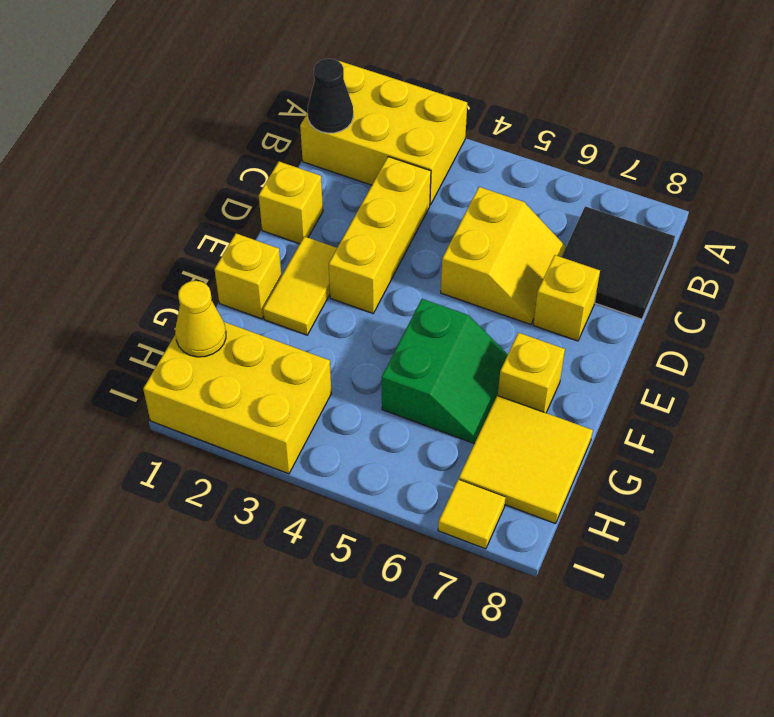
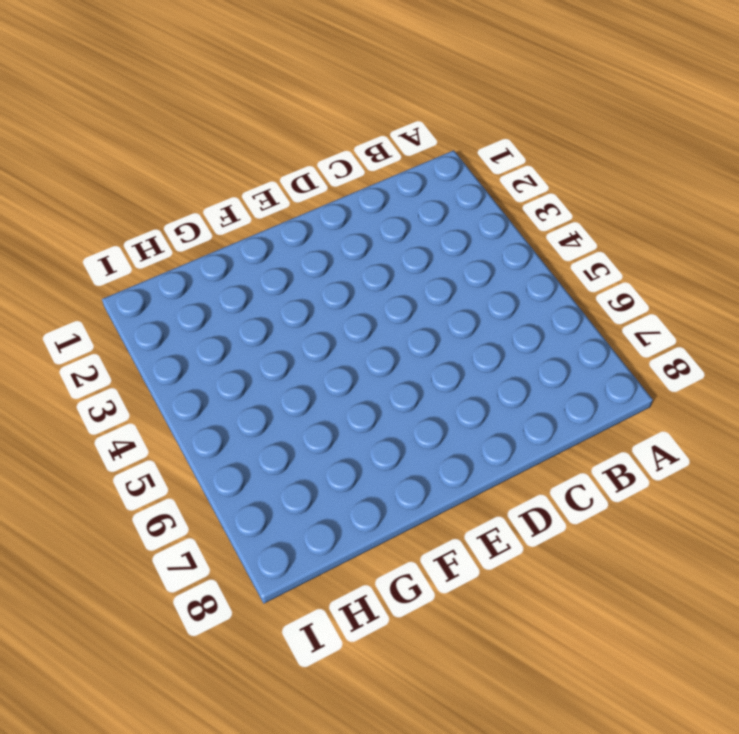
none -> yellow brick A1:B3 level 1
none -> black tile B7:C8 level 1
none -> yellow brick C3:E3 level 1

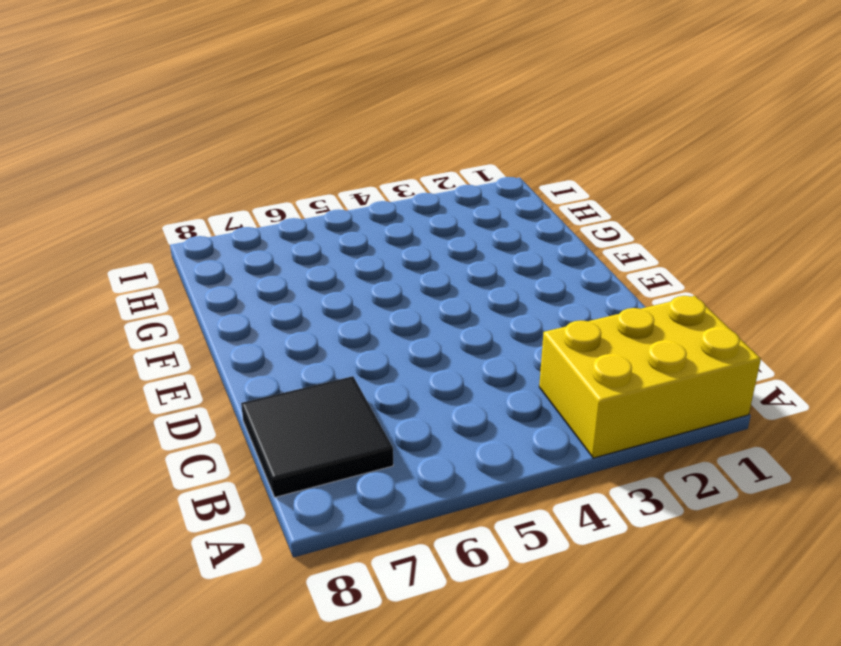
none -> yellow brick C3:E3 level 1
none -> yellow slope C5:D6 level 1 top 5
none -> yellow brick D1 level 1

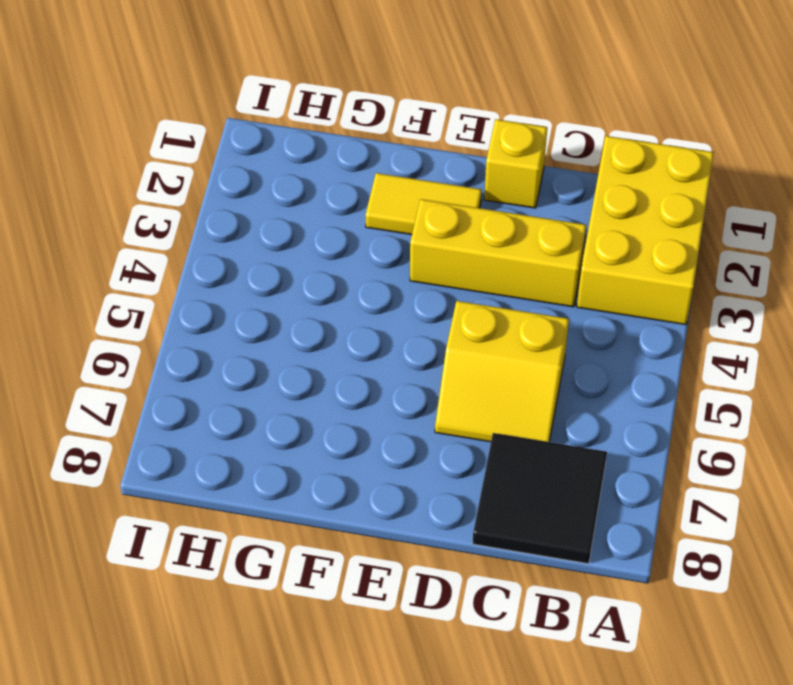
none -> yellow brick D7 level 1
none -> yellow brick F1 level 1
none -> green slope F5:G6 level 1 top 5

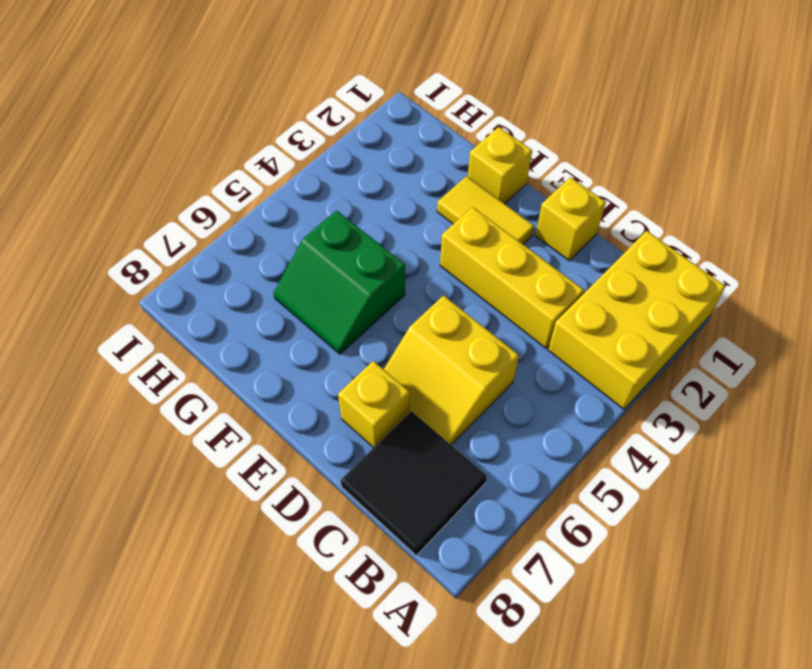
none -> yellow brick F7 level 1
none -> yellow tile G7:H8 level 1
none -> yellow brick H1:I3 level 1

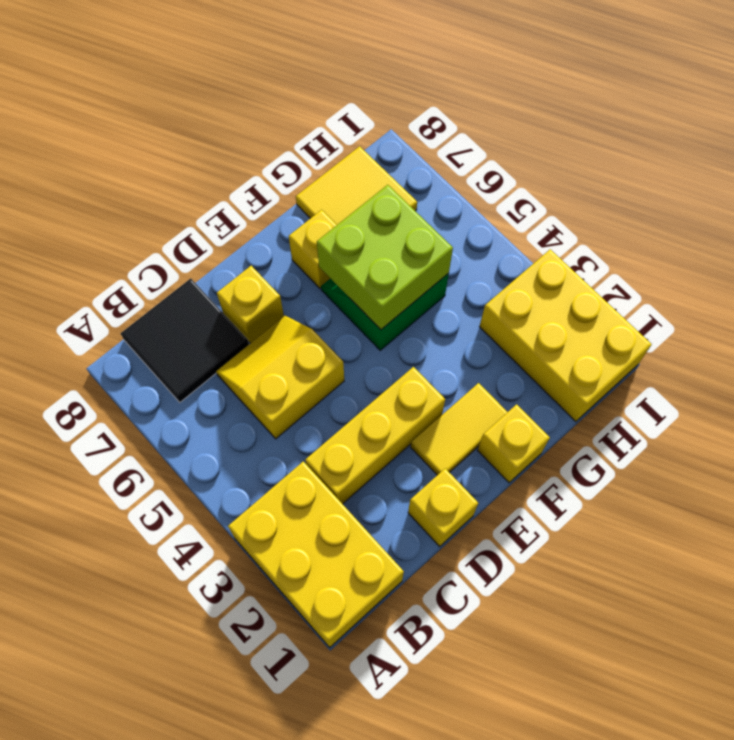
lime brick F5:G6 level 2 -> none
none -> yellow tile I7 level 1
none -> black cone B1 level 2
none -> yellow cone H1 level 2

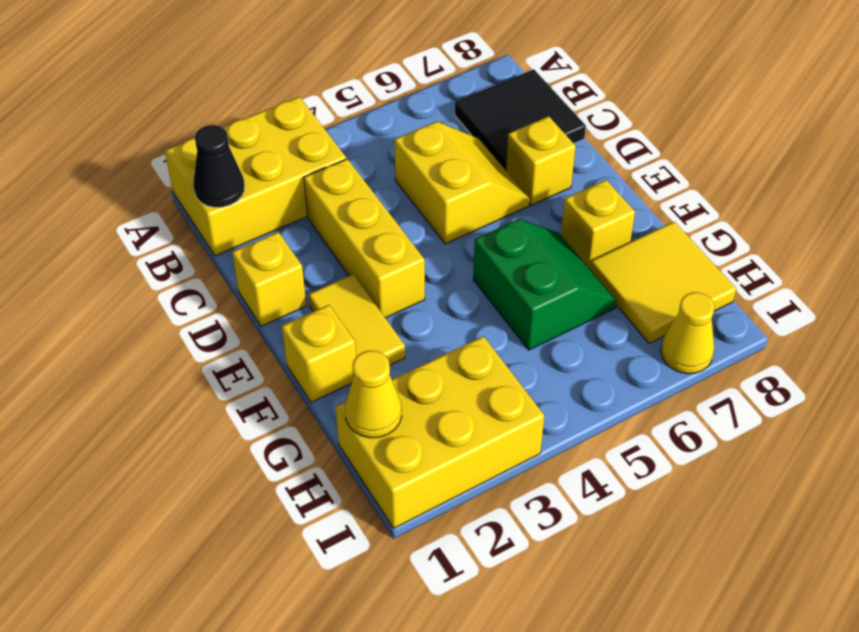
yellow cone I7 level 1 -> yellow tile I7 level 1

